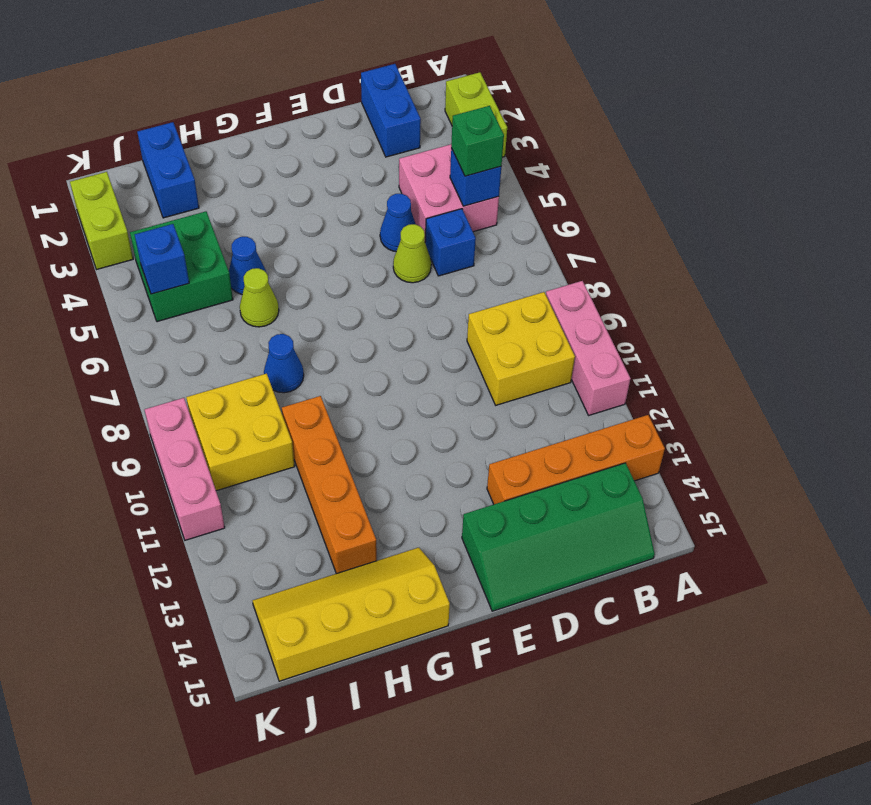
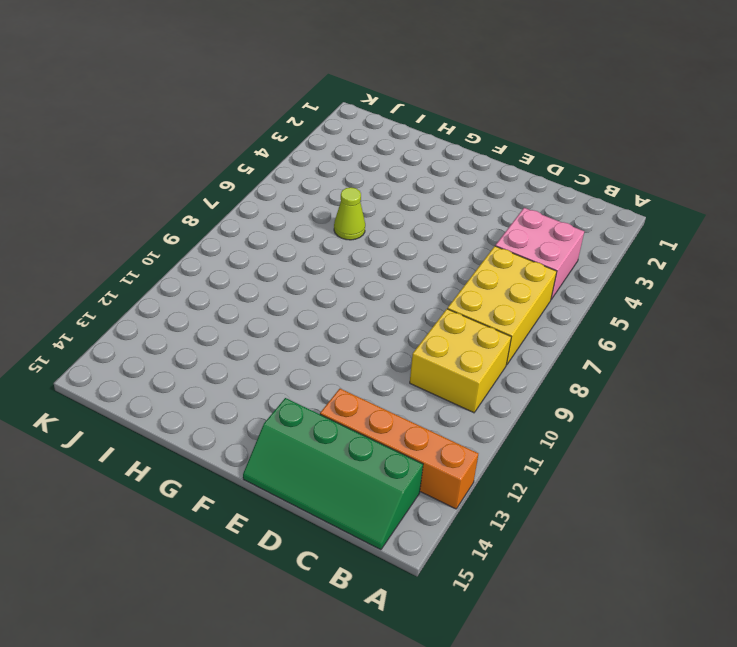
yellow brick B6:C8 level 1 -> blue brick C6 level 1
none -> lime brick A2:A3 level 1
none -> pink brick A9:A11 level 1
none -> blue brick C1:C2 level 1

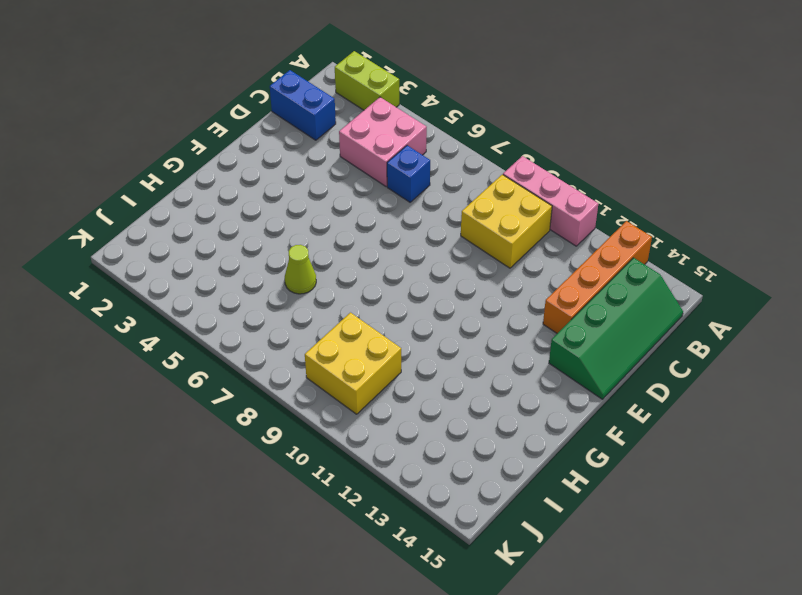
none -> blue cone D5 level 1
none -> lime cone D6 level 1
none -> yellow slope G14:J15 level 1 top 15

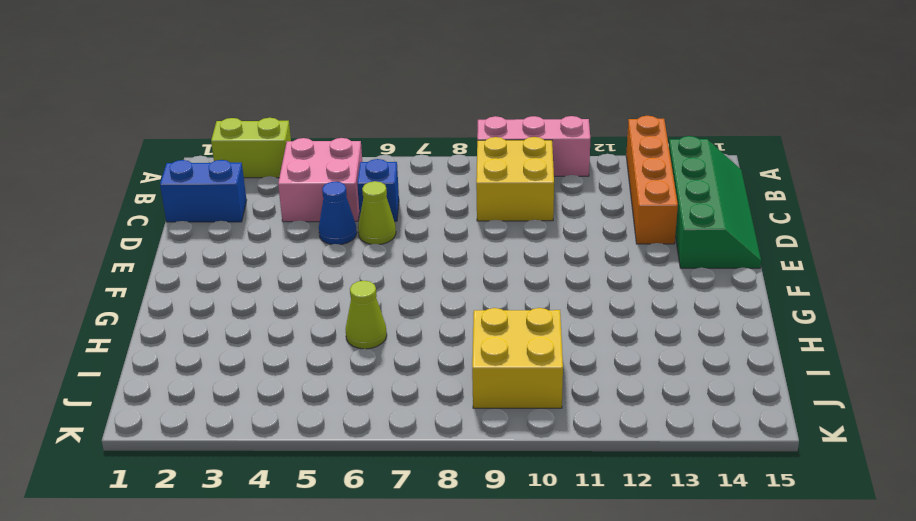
none -> yellow slope G14:J15 level 1 top 15
none -> blue cone H5 level 1
none -> blue cone H8 level 1

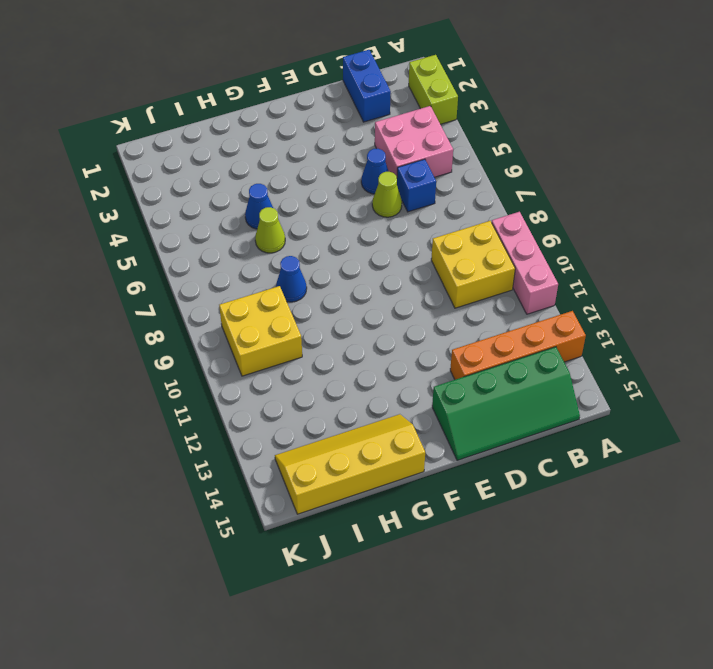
none -> orange brick H10:H13 level 1
none -> blue brick I1:I2 level 1
none -> green brick I4:J5 level 1

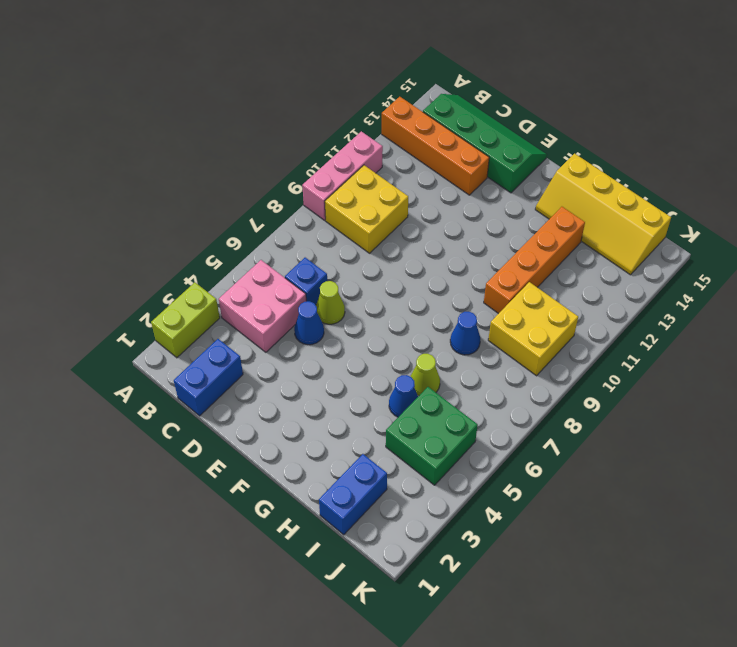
none -> lime brick K2:K3 level 1
none -> pink brick K9:K11 level 1
none -> blue brick B5 level 2

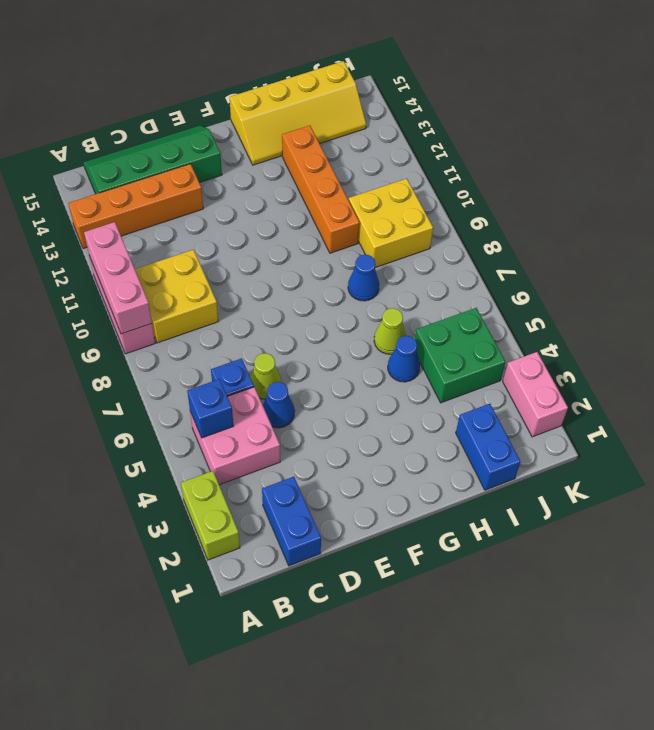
pink brick A9:A11 level 2 -> pink brick K9:K11 level 1
pink brick K2:K3 level 1 -> lime brick K2:K3 level 1
none -> blue brick J5 level 2
none -> green brick B5 level 3

